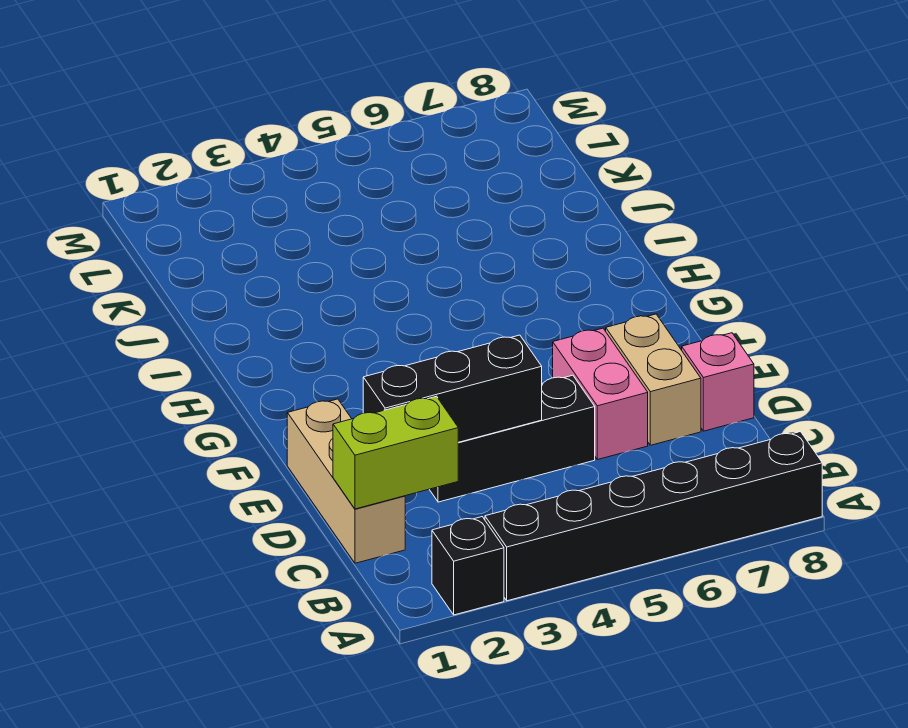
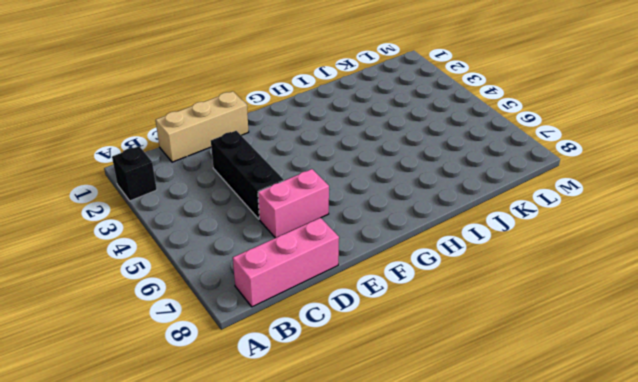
pink brick B8:D8 level 1 -> pink brick D8 level 1
none -> black brick A3:A8 level 1
none -> tan brick D7:E7 level 1

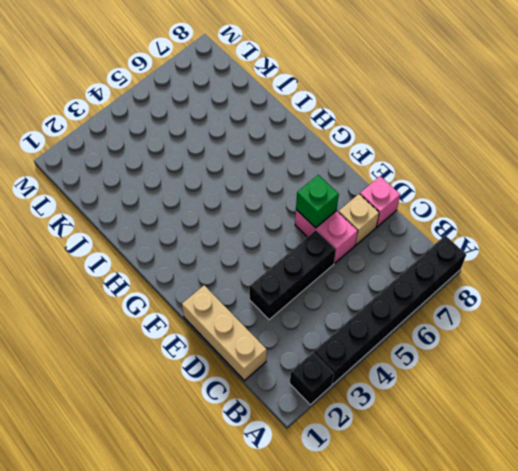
tan brick D7 level 1 -> tan brick D7:E7 level 1
green brick E6 level 2 -> none
none -> lime brick C1:C2 level 2
none -> black brick D2:D4 level 2

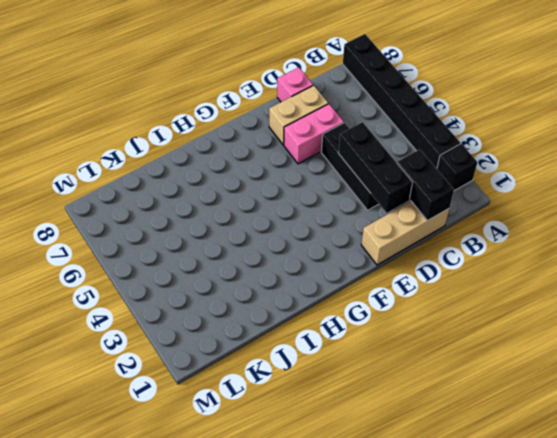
black brick C1:C2 level 2 -> lime brick C1:C2 level 2

